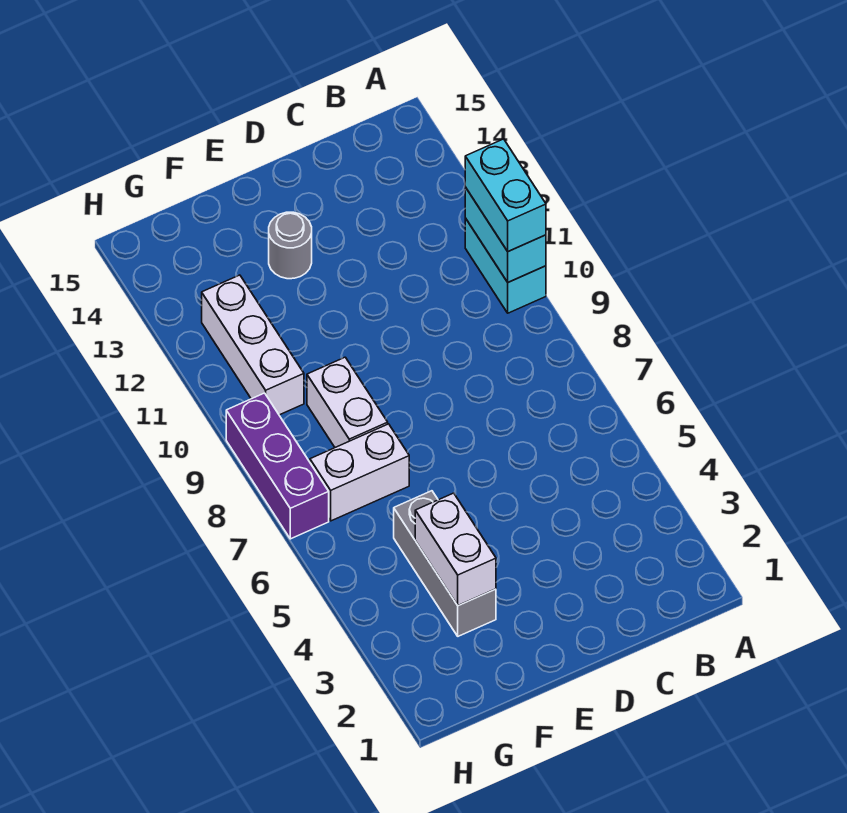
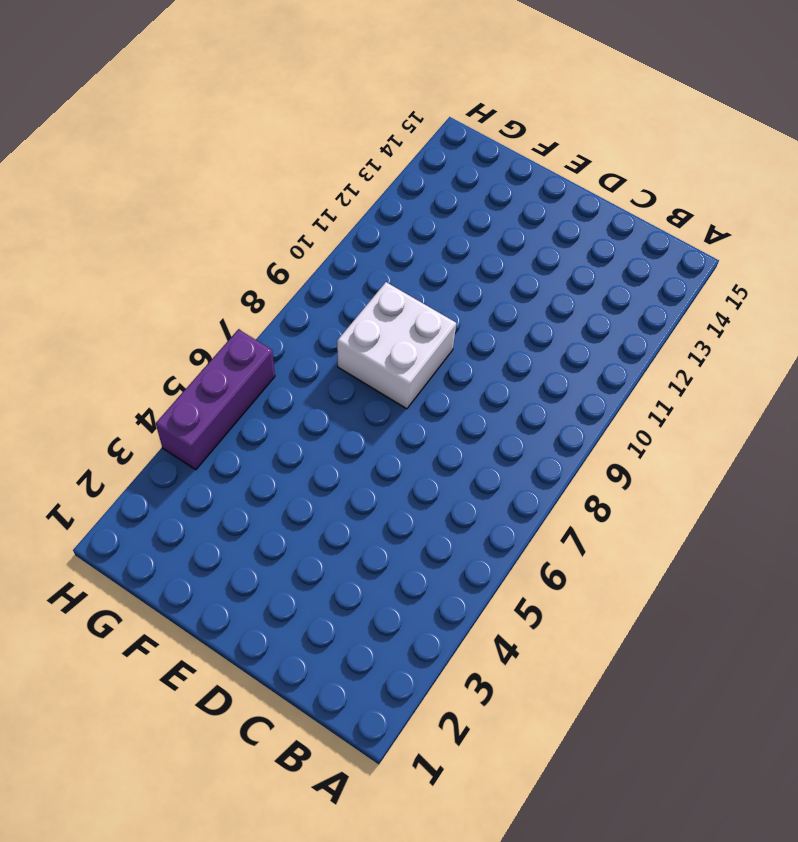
white brick E8:F9 level 1 -> white brick F8:F9 level 1
purple brick H4:H6 level 1 -> purple brick H7:H9 level 1
none -> cyan brick A10:A11 level 1
none -> grey round brick E13 level 1

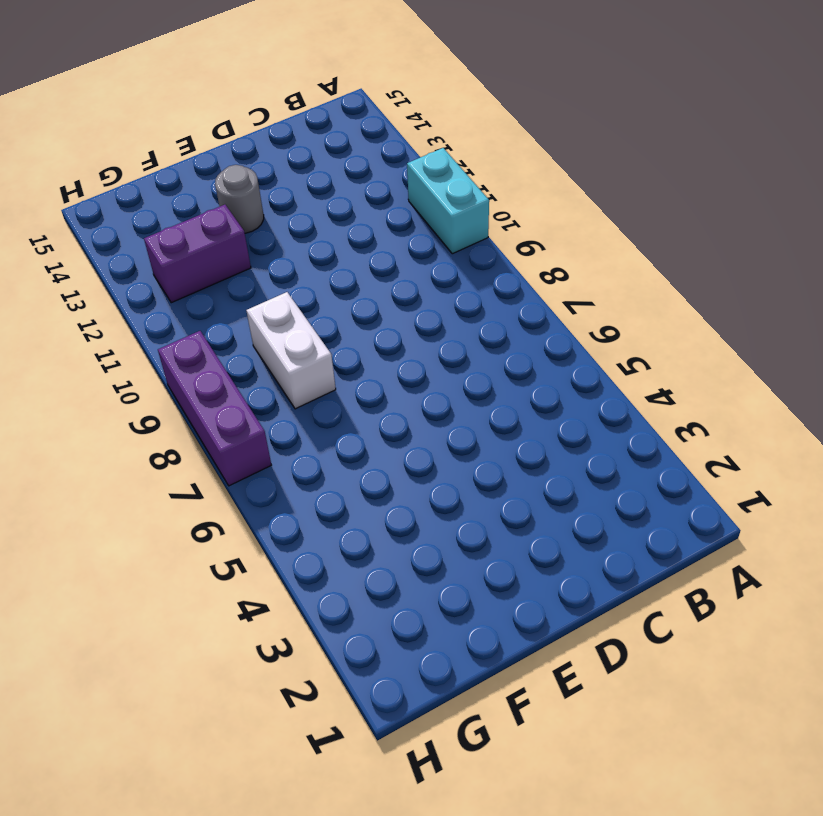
purple brick F12:G12 level 1 -> white brick G10:G12 level 1
none -> grey brick F3:F5 level 1
none -> white brick F7:G7 level 1

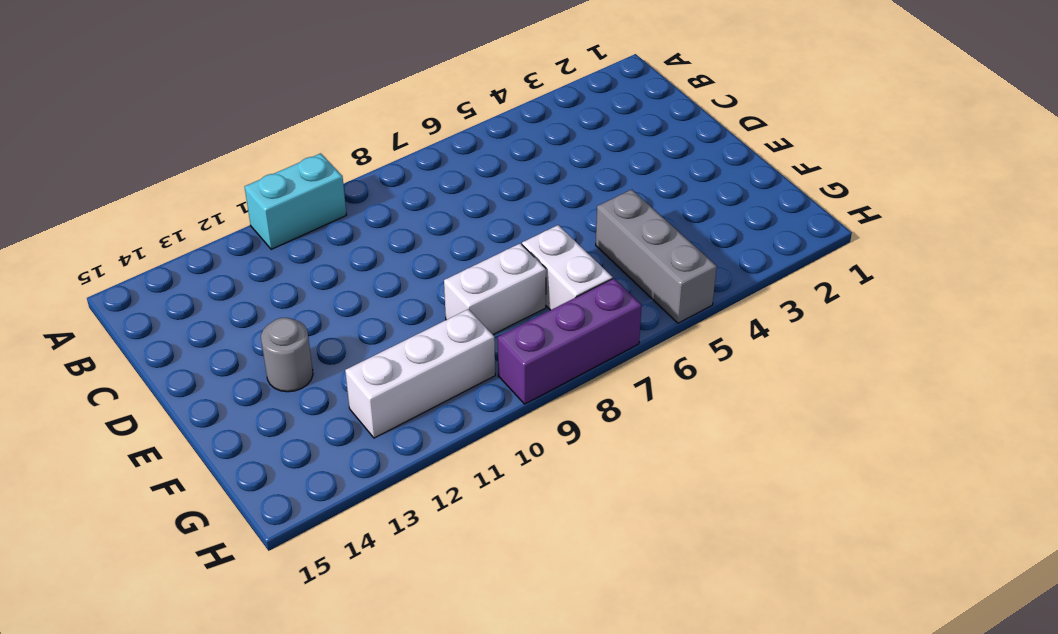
grey brick F5:H5 level 1 -> grey brick F3:F5 level 1
none -> cyan brick A10:A11 level 2
none -> white brick F3:F4 level 2

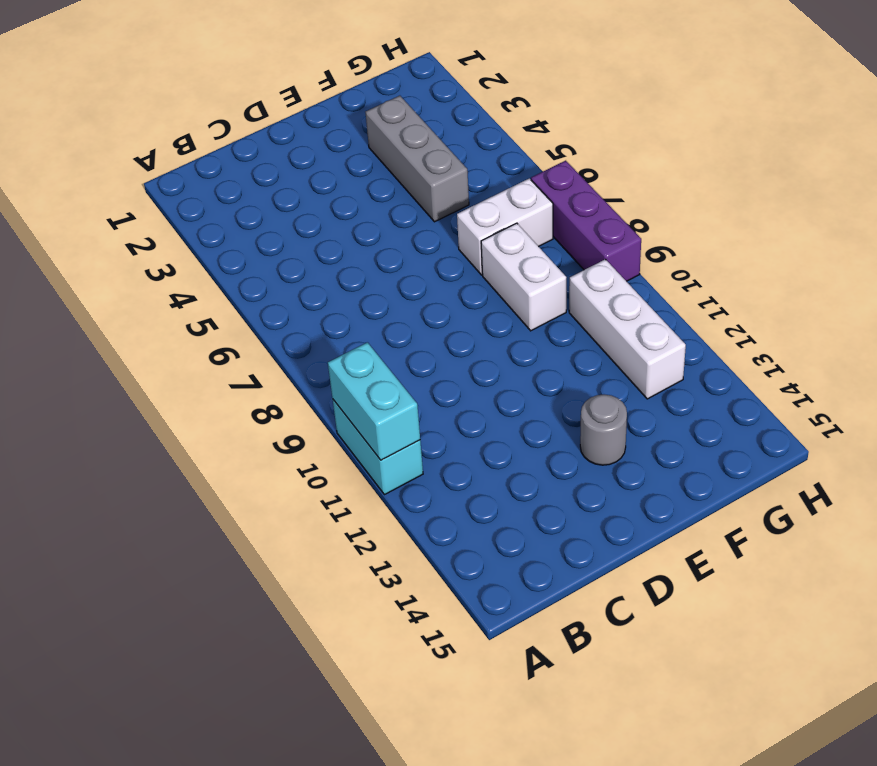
none -> white brick F3:F4 level 2
none -> cyan brick A10:A11 level 3

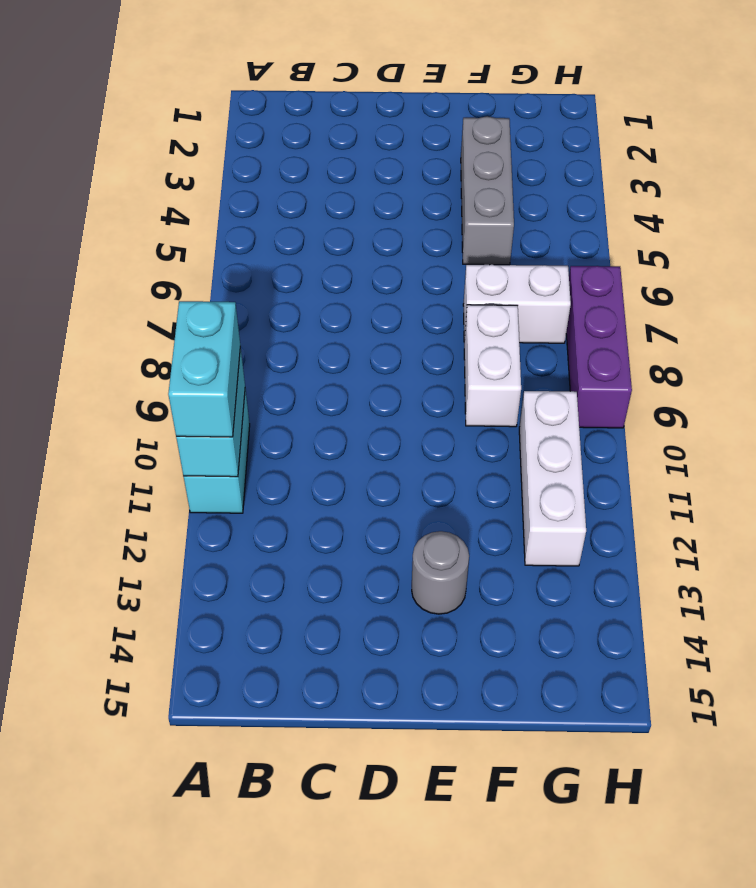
none -> white brick F3:F4 level 2

